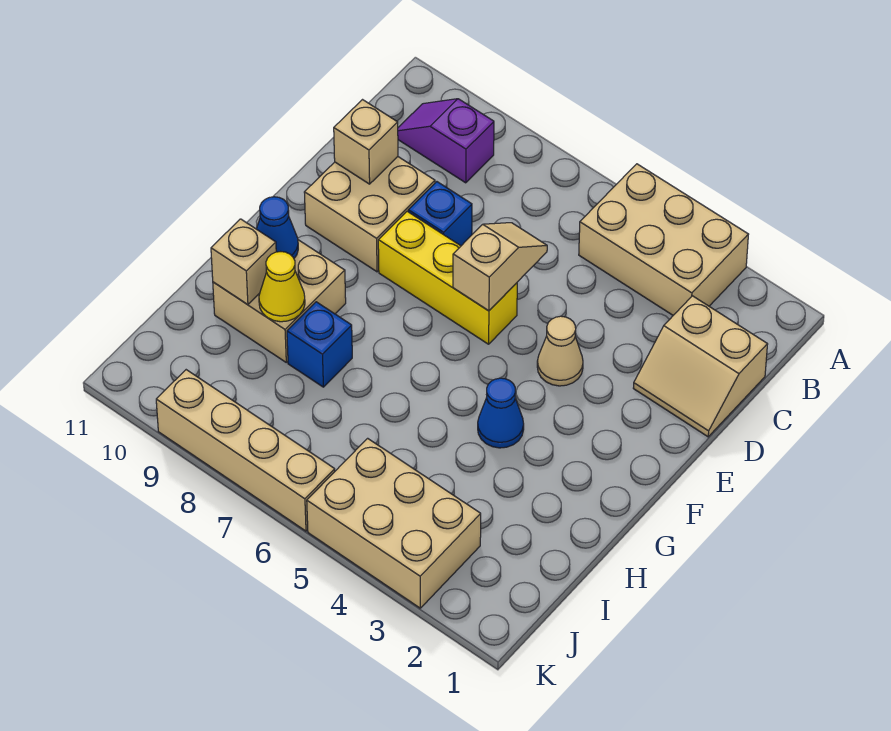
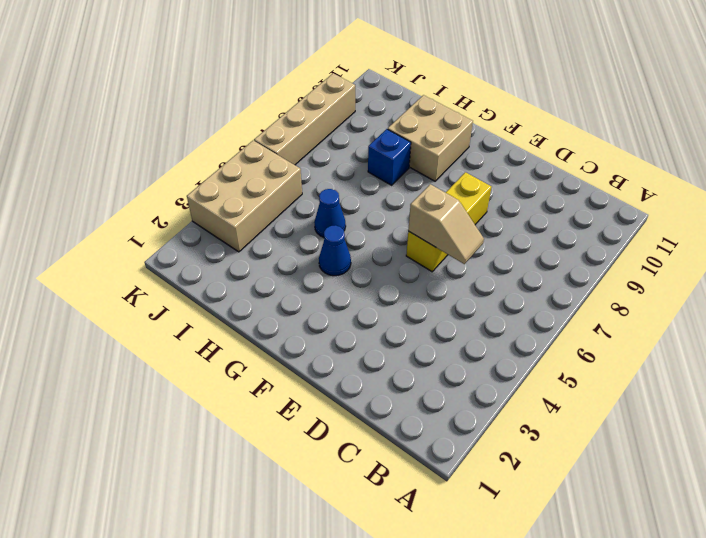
blue cone H5 level 1 -> blue cone G10 level 2
none -> tan brick A3:B5 level 1
none -> purple slope B9:B10 level 1 top 9
none -> tan slope C1:D2 level 1 top C

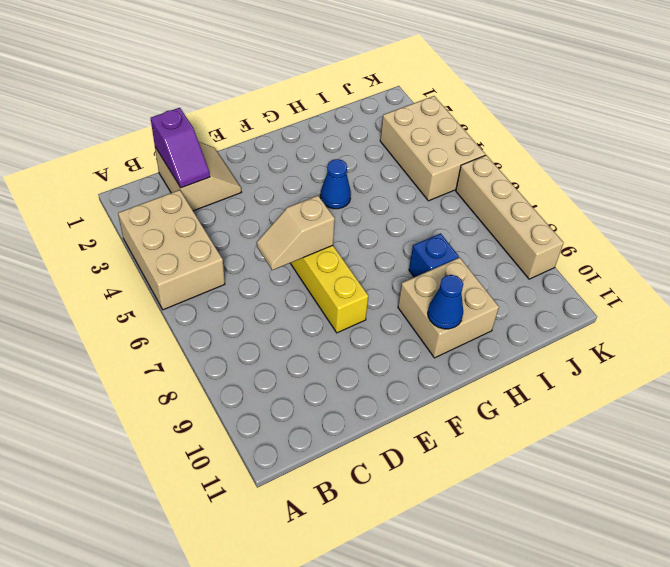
purple slope C1:C2 level 2 top 1 -> purple slope B9:B10 level 1 top 9
none -> blue brick D8 level 1
none -> tan brick D9:E10 level 1
none -> tan cone E4 level 1

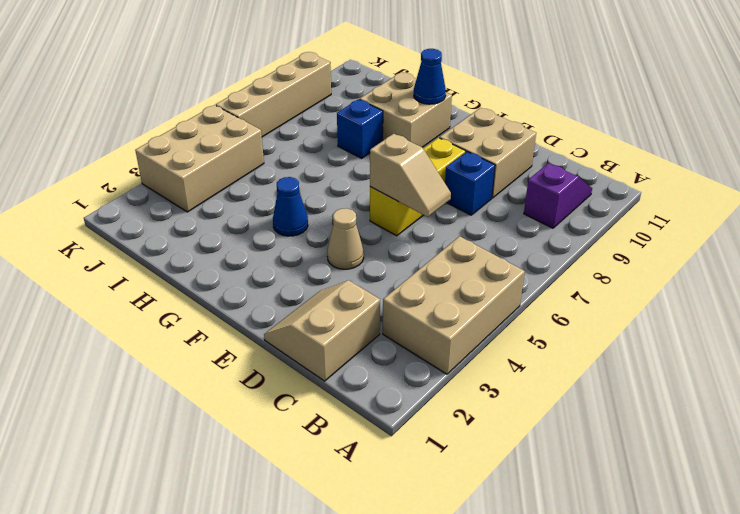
none -> tan brick D10 level 2
none -> yellow cone H9 level 2
none -> tan brick H10 level 2

